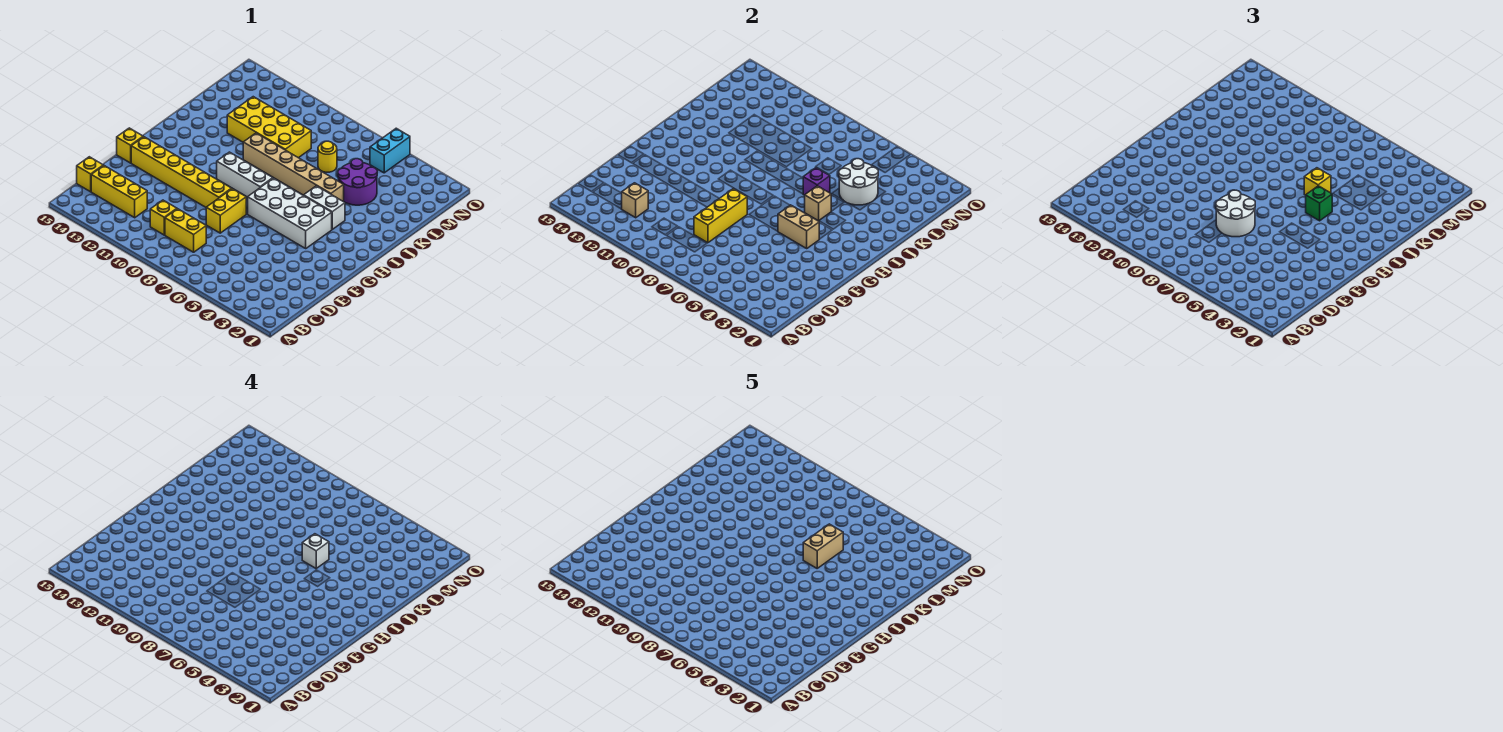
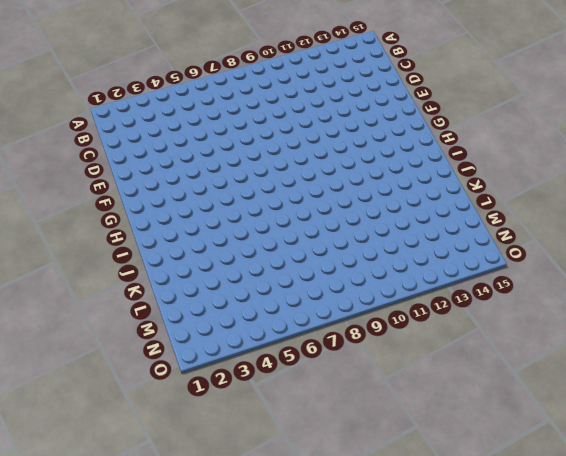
none -> yellow brick C8:C9 level 1
none -> yellow brick C10 level 1
none -> yellow brick C12:C14 level 1

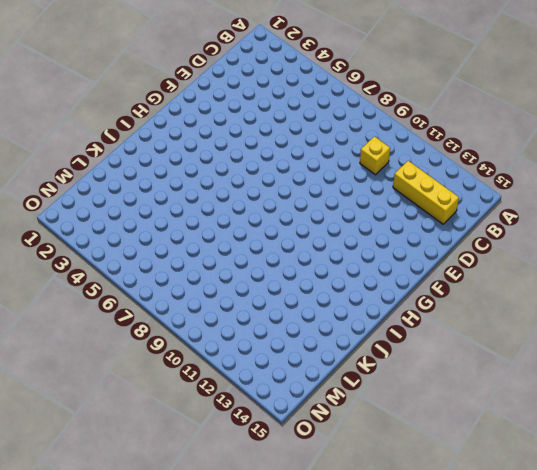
none -> yellow brick C8:C9 level 1
none -> yellow brick C15 level 1
none -> yellow brick E8:F8 level 1

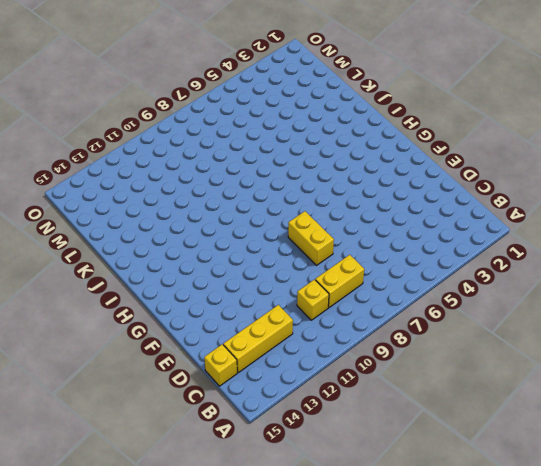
none -> yellow brick F9:F14 level 1
none -> yellow brick F15 level 1
none -> white brick G4:H7 level 1

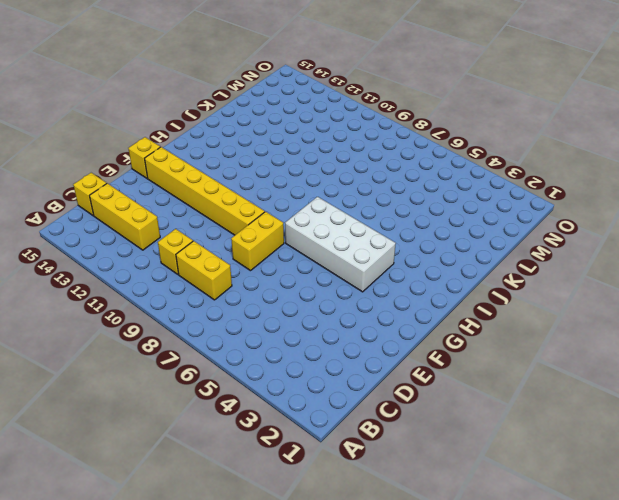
none -> white brick H8:H10 level 1
none -> white brick I4:I5 level 1
none -> tan brick J5:J10 level 1

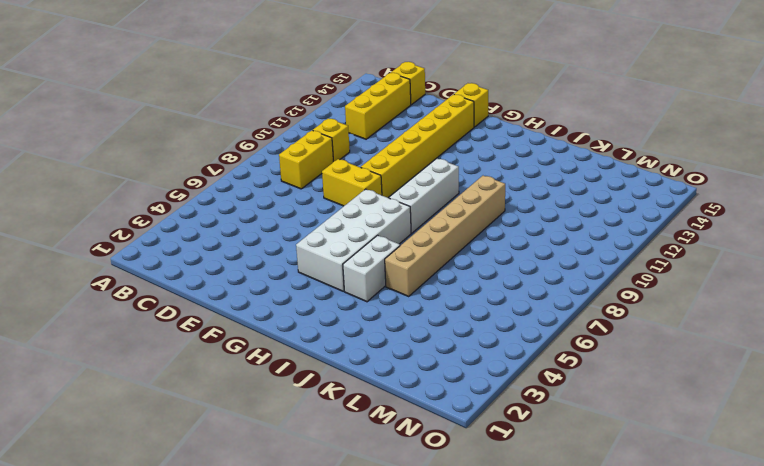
none -> purple round brick K4:L5 level 1
none -> yellow brick K9:L12 level 1
none -> yellow round brick L7 level 1

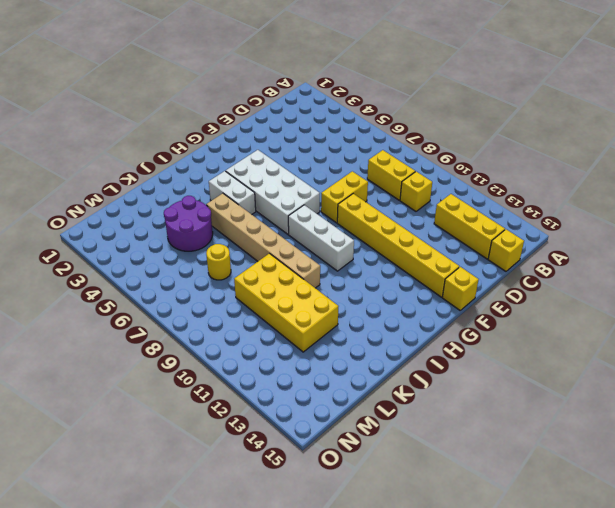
none -> cyan brick N5:O5 level 1
none -> tan brick C12 level 2
none -> yellow brick D8:F8 level 2

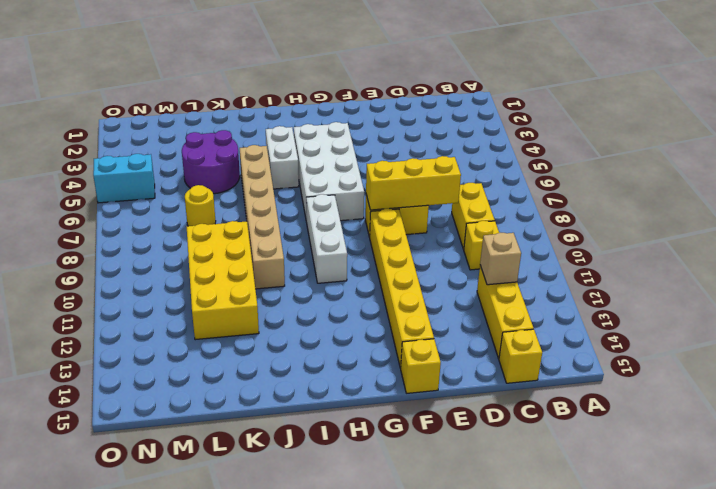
none -> tan brick G4:G5 level 2
none -> tan brick I5 level 2
none -> purple brick J6 level 2

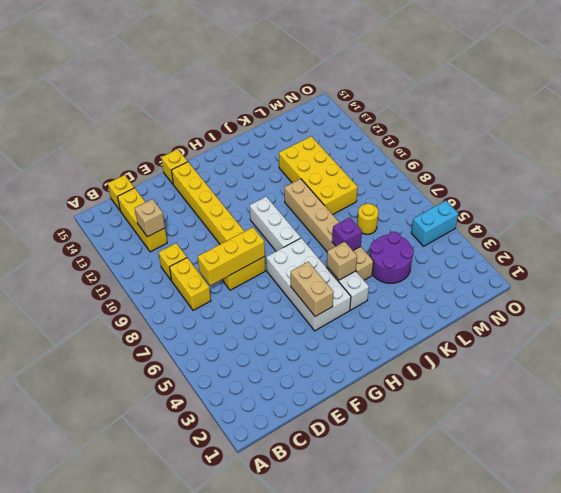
none -> white round brick K4:L5 level 2
none -> white round brick E7:F8 level 3
none -> green brick I5 level 3

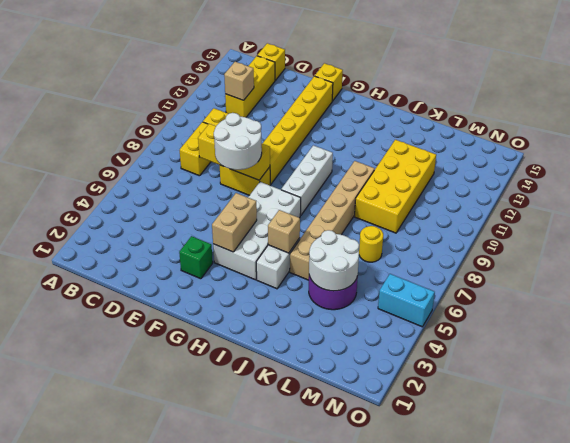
green brick F3 level 1 -> green brick I5 level 3
none -> purple brick J6 level 2
none -> yellow brick J6 level 3
none -> white brick J6 level 4

